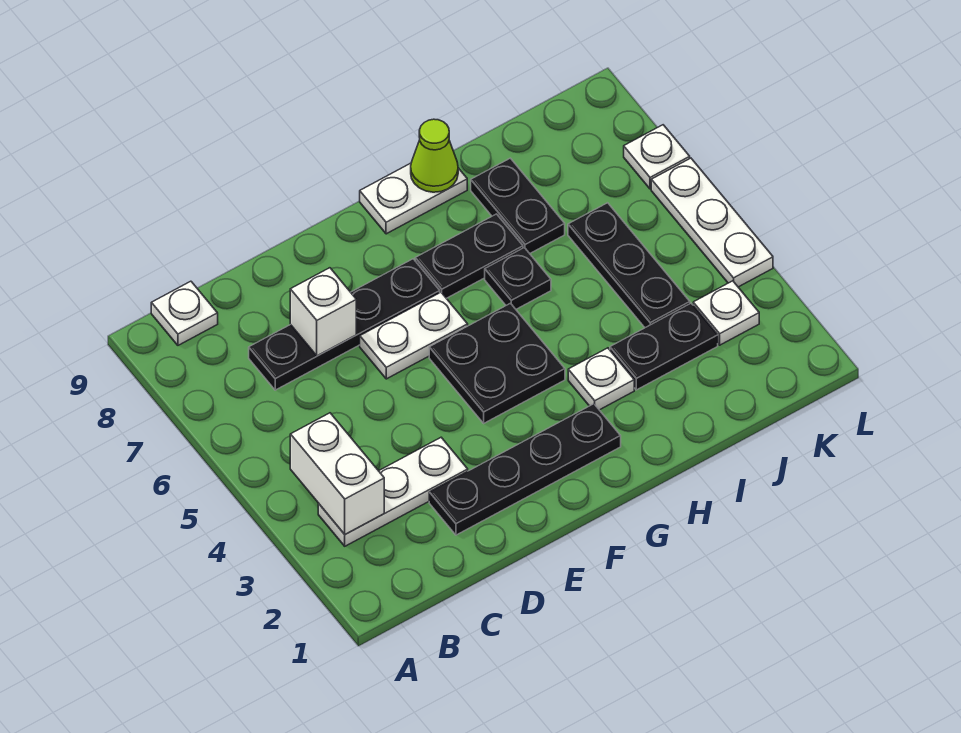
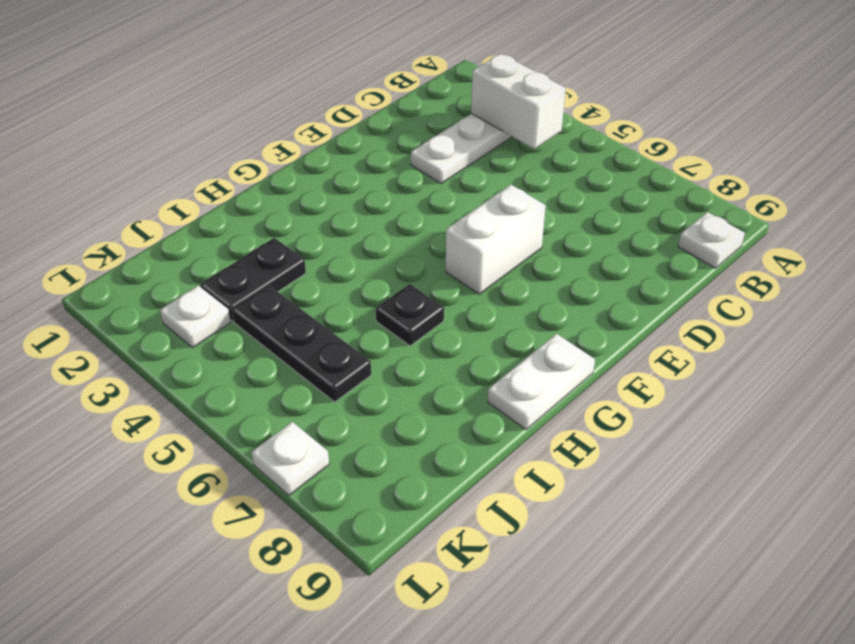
white brick E6:F6 level 1 -> white plate E6:F6 level 1
none -> black plate C7:F7 level 1
none -> black plate D2:G2 level 1
none -> black plate F4:G5 level 1

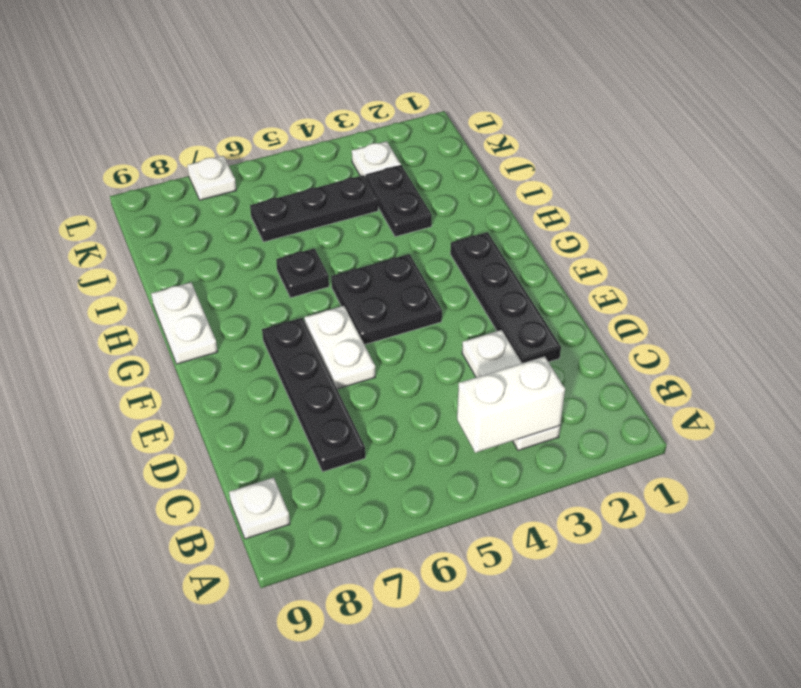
none -> black plate G7:H7 level 1
none -> white plate H3 level 1
none -> black plate I7:I8 level 1

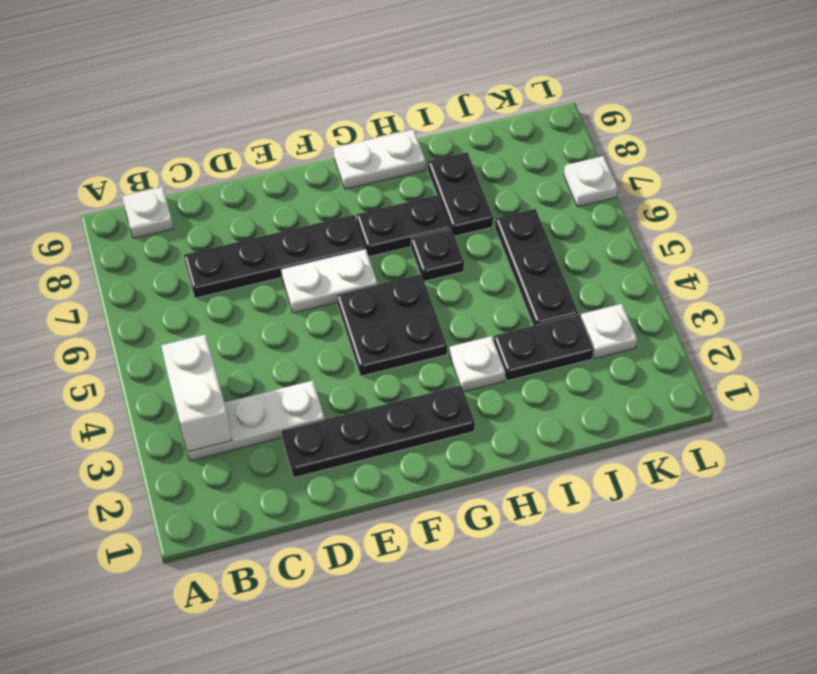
none -> white plate L4:L6 level 1
none -> white brick D7 level 2
none -> lime cone H9 level 2

